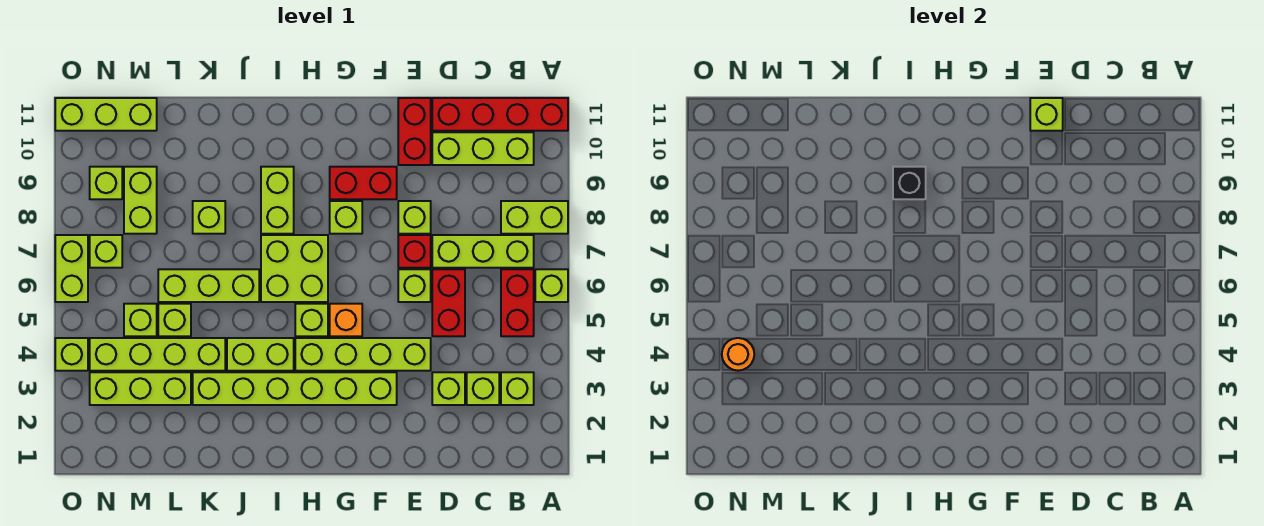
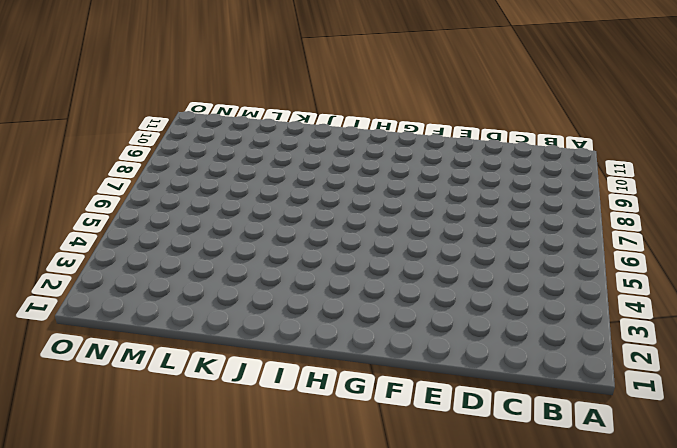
none -> lime brick A6 level 1
none -> lime brick A8:B8 level 1
none -> red brick A11:D11 level 1
none -> lime brick B3 level 1

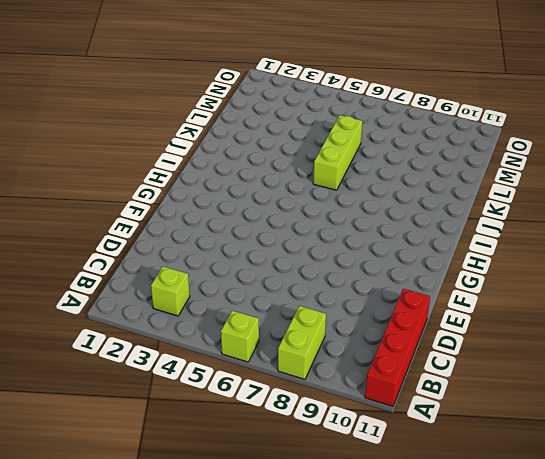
none -> red brick B5:B6 level 1
none -> lime brick B7:D7 level 1
none -> lime brick B10:D10 level 1
none -> lime brick C3 level 1

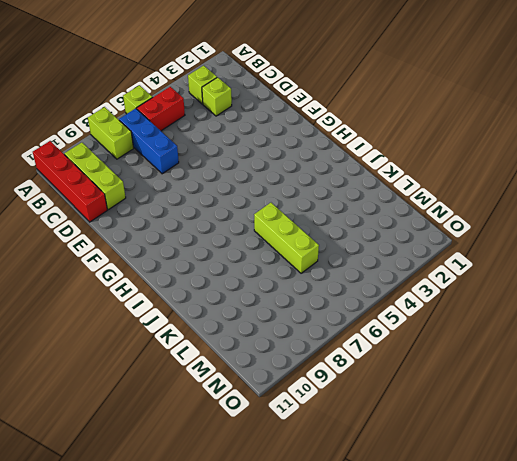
blue brick B7:D7 level 1 -> lime brick B7:D7 level 1
none -> lime brick D3 level 1
none -> red brick D5:D6 level 1
none -> lime brick E4:H4 level 1
none -> lime brick E6 level 1

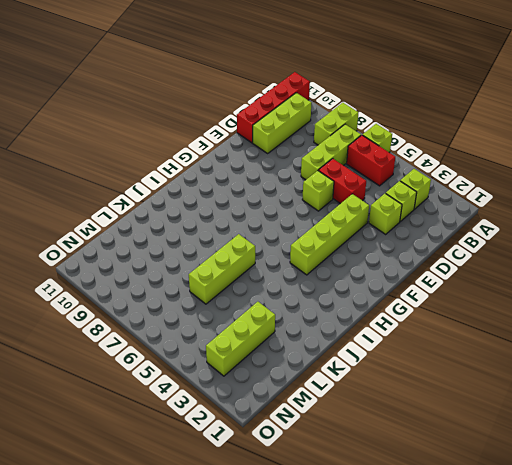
none -> red brick E7 level 1
none -> lime brick E8 level 1
none -> red brick E10:E11 level 1
none -> lime brick F3:K3 level 1

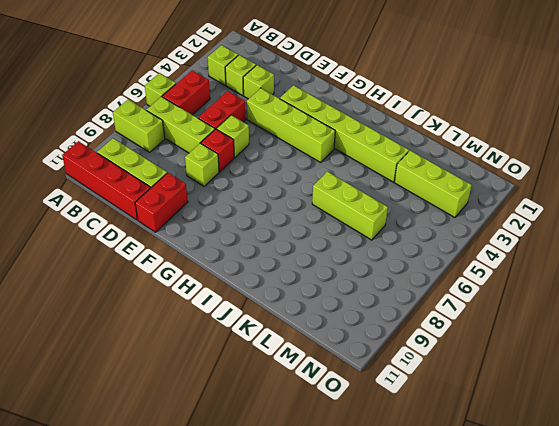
none -> red brick F9:G9 level 1
none -> orange brick G5 level 1
none -> lime brick G8 level 1
none -> lime brick H5 level 1

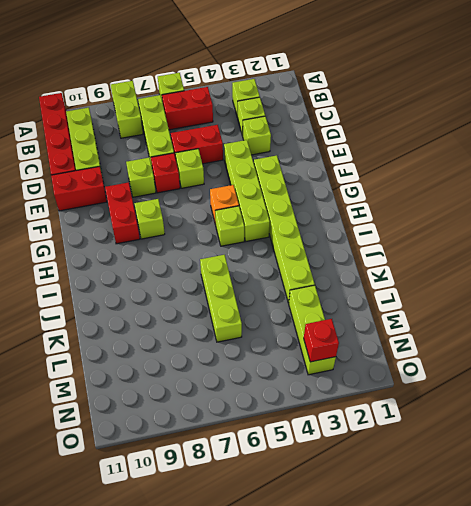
red brick N3 level 2 -> none
none -> lime brick H6:I7 level 1
none -> lime brick I4:J4 level 1
none -> lime brick I8:I9 level 1
none -> lime brick K4:N4 level 1

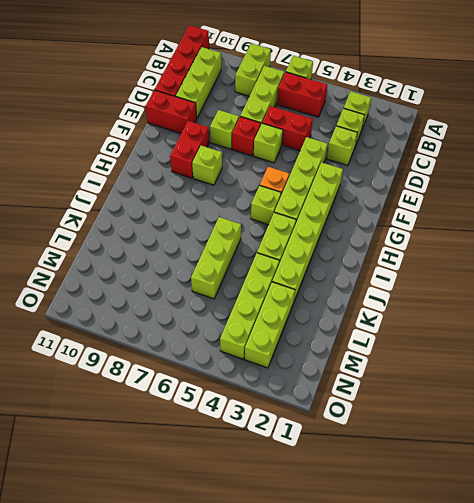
none -> lime brick H6:I7 level 1
none -> lime brick I8:I9 level 1
none -> lime brick K8 level 1
none -> lime brick L5 level 1

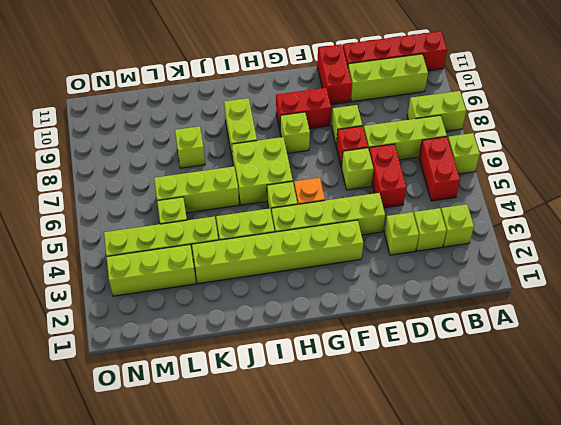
none -> lime brick M5 level 1
none -> lime brick M8:M9 level 1
none -> lime brick M11:O11 level 1
none -> lime brick N7 level 1

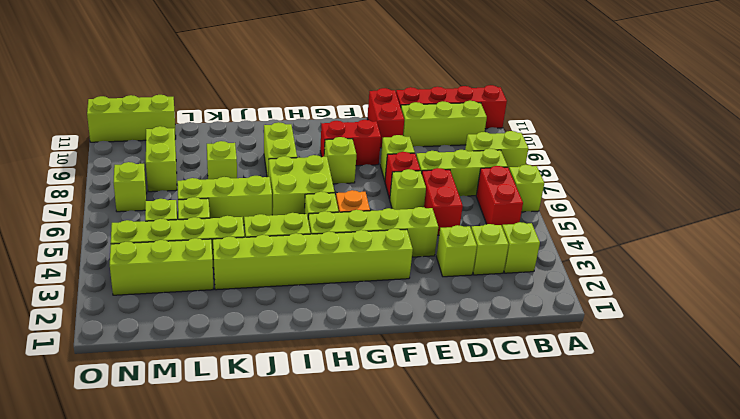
none -> lime brick N9 level 1
none -> lime brick O4 level 1
none -> lime brick O6:O7 level 1
none -> lime brick E11 level 2

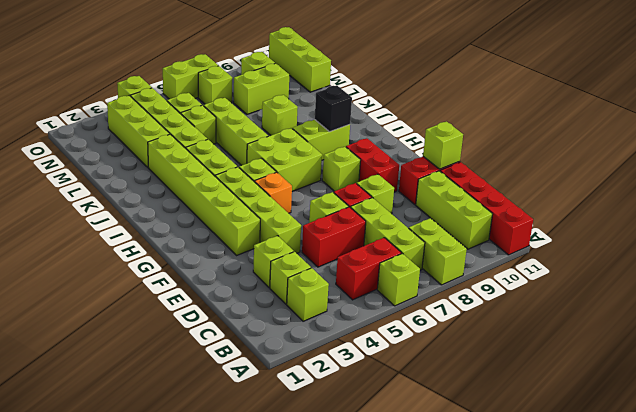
none -> orange round brick N4 level 2

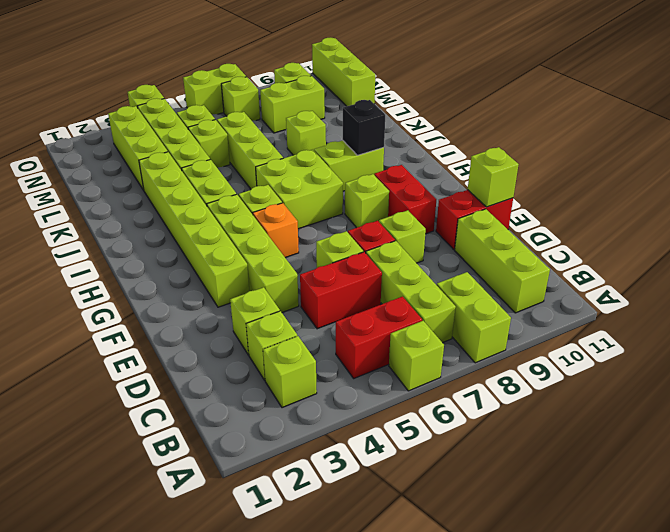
none -> red brick A11:D11 level 1
none -> orange round brick N4 level 2

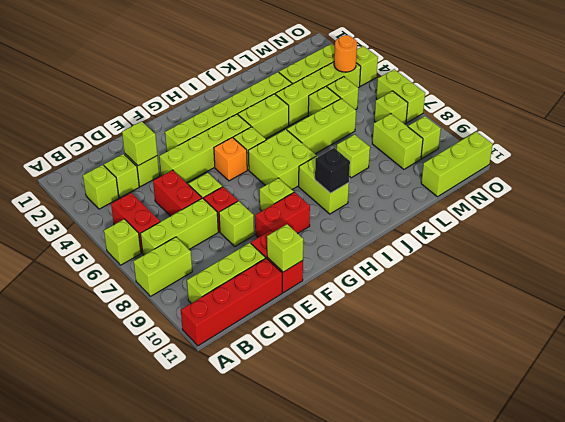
lime brick D3 level 2 -> none

